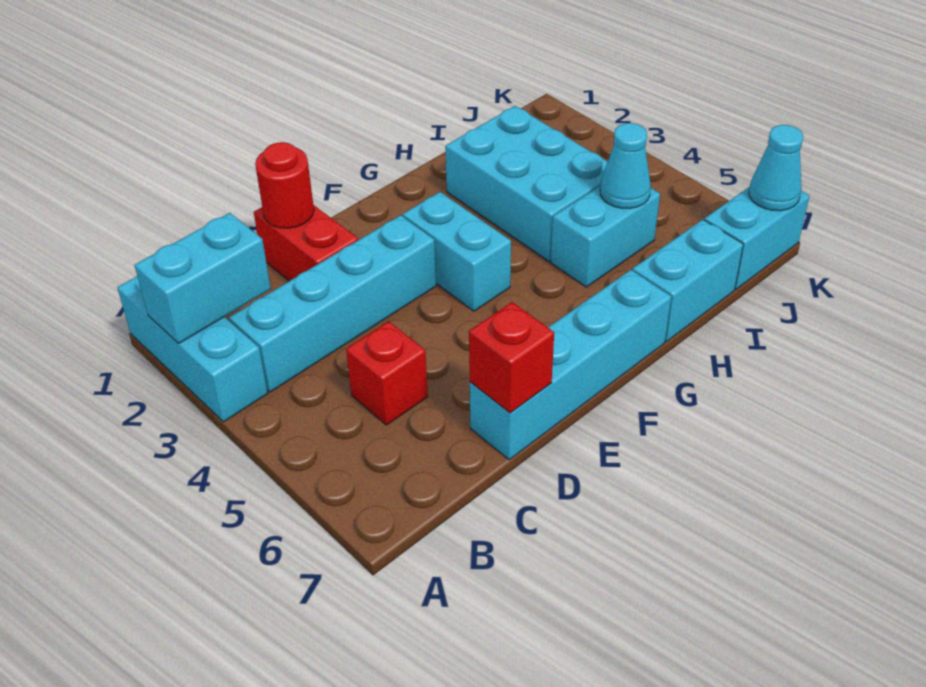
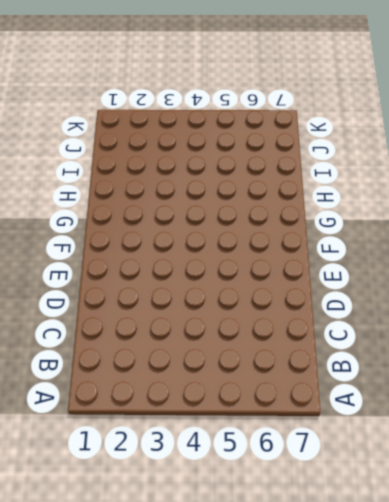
none -> cyan brick A1:A3 level 1
none -> cyan brick B3:E3 level 1
none -> red brick C5 level 1

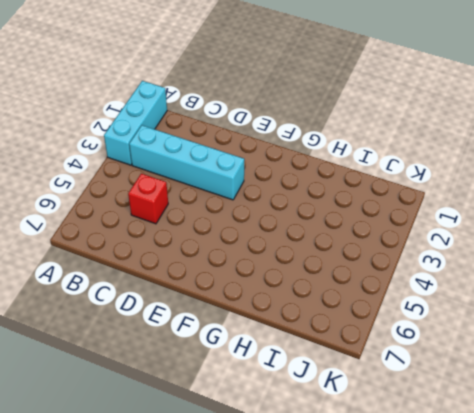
none -> red brick D1:D2 level 1
none -> cyan brick D7:G7 level 1
none -> cyan brick F3:F4 level 1

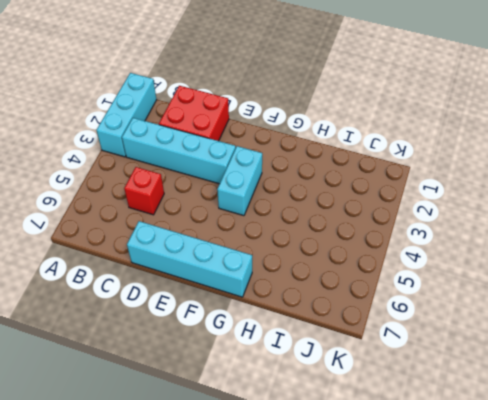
red brick C1:D2 level 1 -> red brick D1:D2 level 1
none -> cyan brick H2:I4 level 1
none -> cyan brick H5:I5 level 1
none -> cyan brick H7:I7 level 1

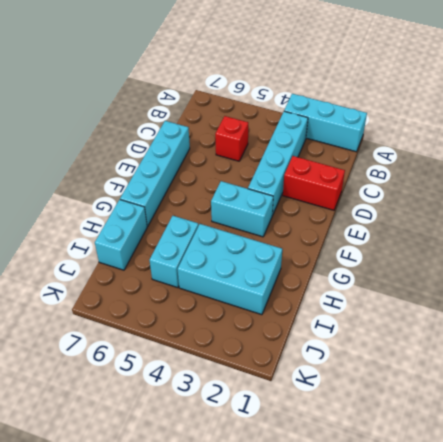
none -> cyan brick J7:K7 level 1
none -> cyan brick A2:B2 level 2
none -> red round brick D1 level 2

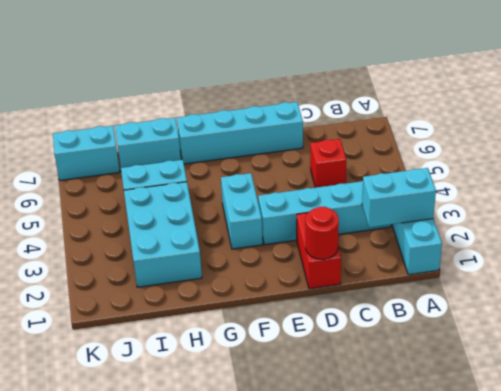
none -> red brick D7 level 2
none -> cyan cone I5 level 2
none -> cyan cone K7 level 2

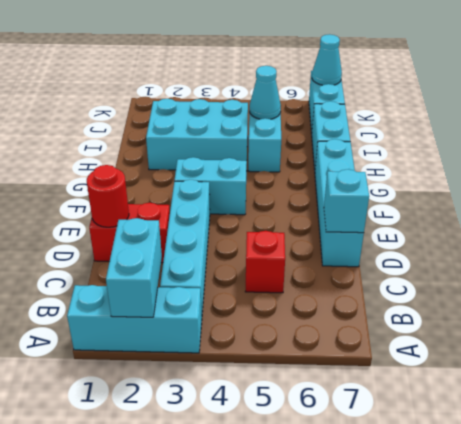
cyan brick D7 level 2 -> red brick D7 level 2

